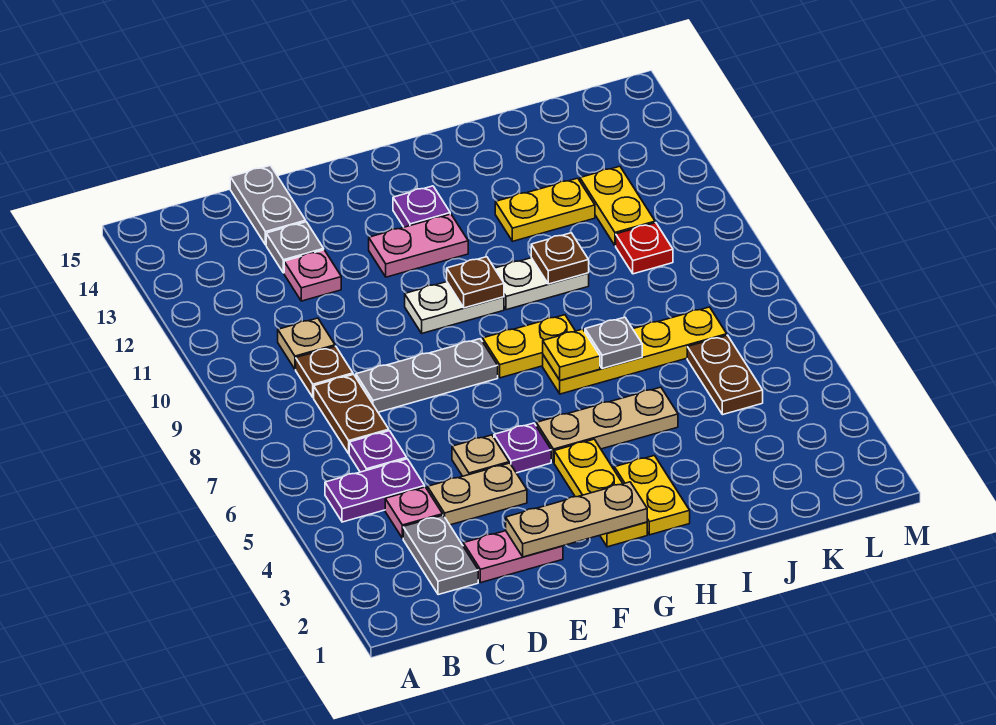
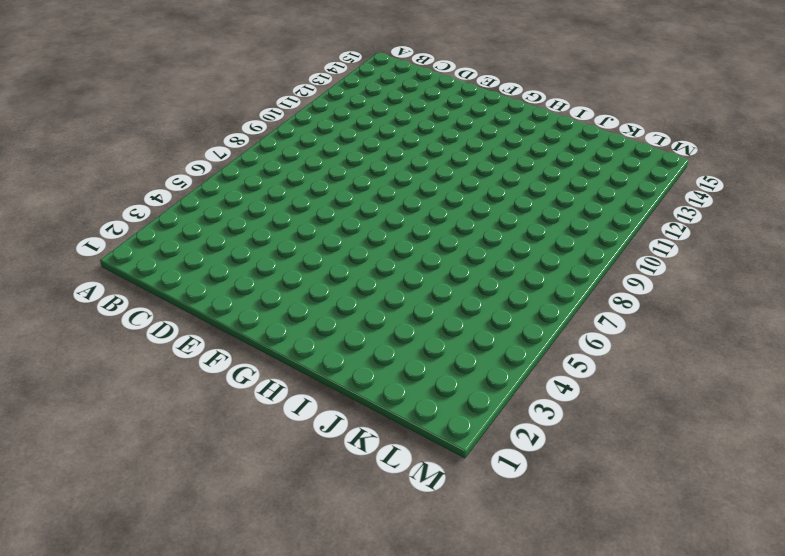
none -> purple plate B5:C5 level 1
none -> grey plate C2:C3 level 1
none -> pink plate C4 level 1
none -> purple plate C6 level 1

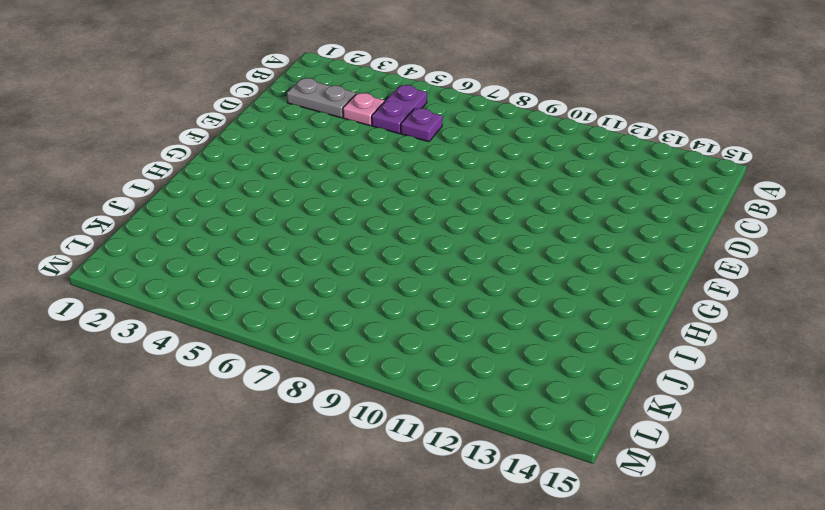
none -> brown plate C7:C8 level 1
none -> brown plate C9 level 1
none -> tan plate C10 level 1
none -> pink plate D2:E2 level 1

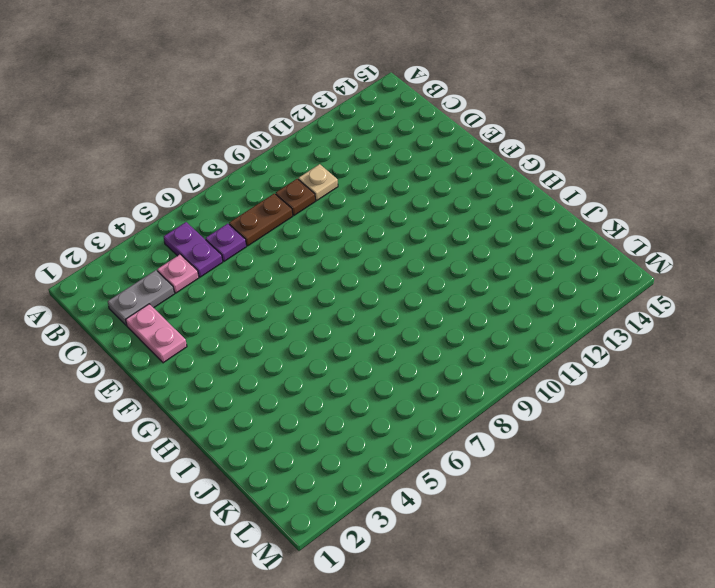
none -> tan plate D4:E4 level 1
none -> grey plate D8:F8 level 1
none -> pink plate D12 level 1
none -> grey plate D13 level 1

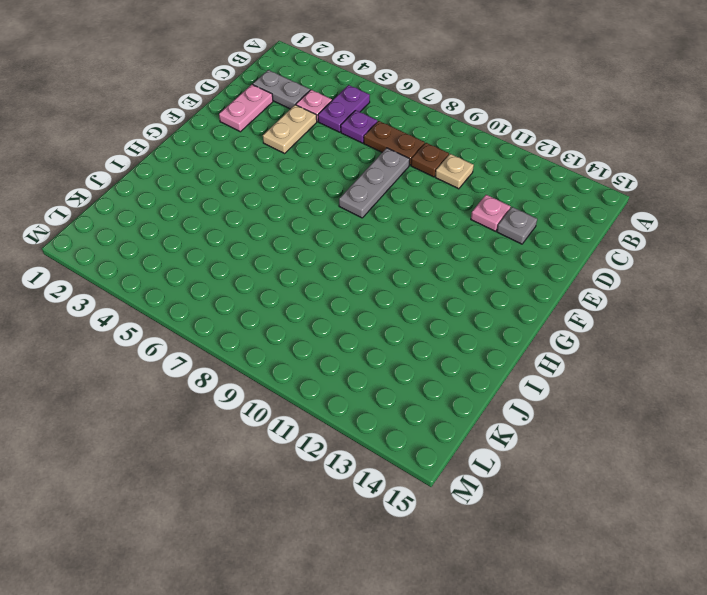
none -> grey plate D14:D15 level 1
none -> tan plate E5 level 1
none -> purple plate F5 level 1
none -> white plate F10:G10 level 1

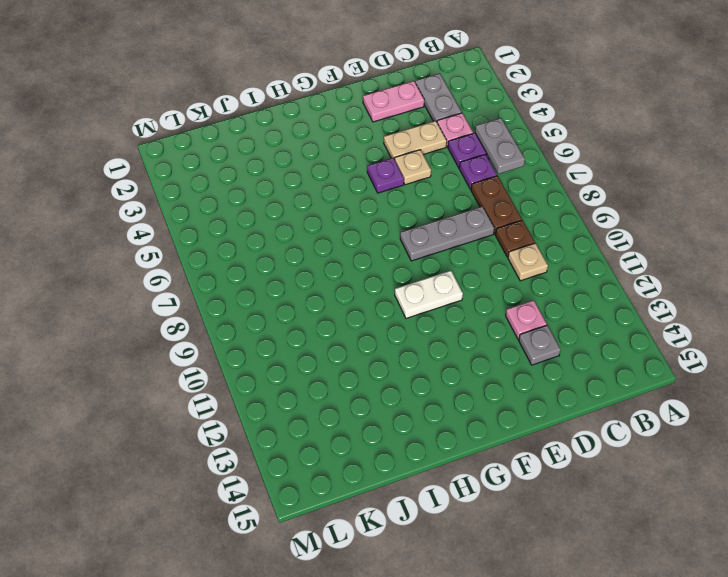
grey plate B5:B6 level 2 -> grey plate D14:D15 level 1
none -> pink plate F12:G12 level 1
none -> yellow plate G2:G4 level 1
none -> tan plate G5:I5 level 1
none -> yellow plate G8:H8 level 1

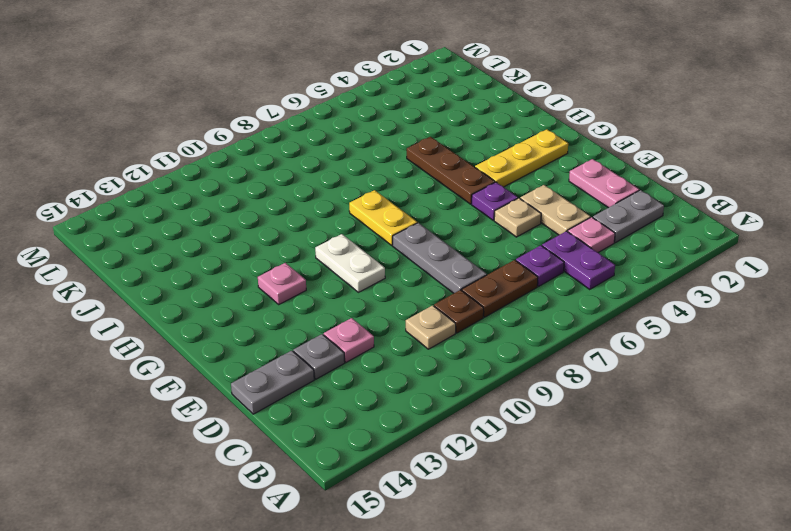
brown plate G5:I5 level 1 -> tan plate G5:I5 level 1
pink plate G12 level 1 -> pink plate F12:G12 level 1
none -> purple plate G13 level 1
none -> yellow plate H2:H3 level 1
none -> yellow plate H7:K7 level 1
none -> white plate H10:I10 level 1

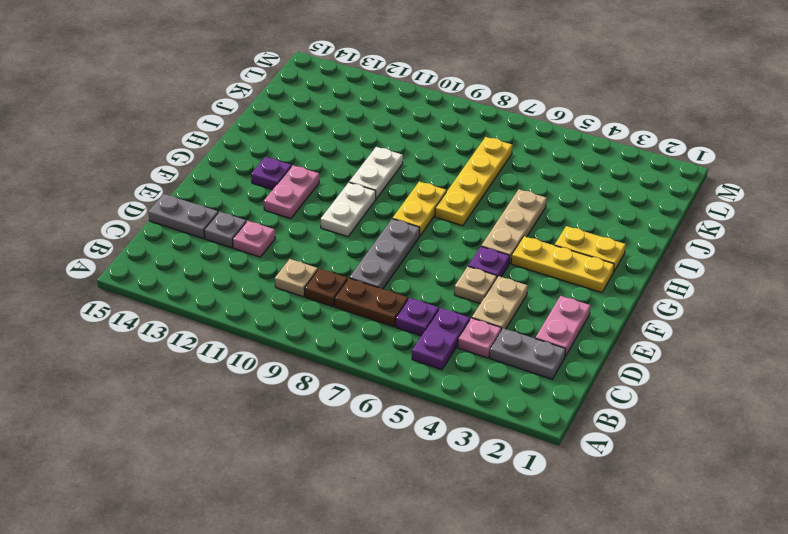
none -> yellow plate I12:J12 level 1
none -> brown plate K5:K6 level 1
none -> red plate K10 level 1
none -> yellow plate K11:K12 level 1

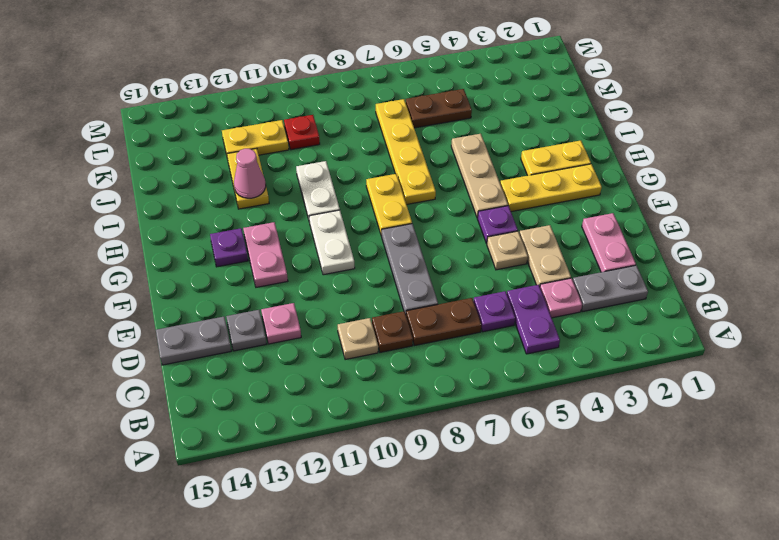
pink cone I12 level 2 -> none
none -> tan plate E2:G2 level 2
none -> brown plate G10 level 2
none -> yellow plate H7 level 2
none -> grey plate I7 level 2

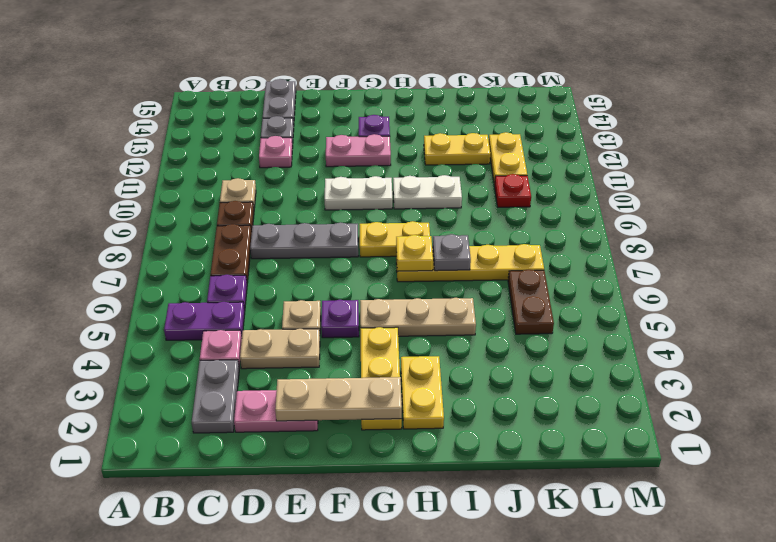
none -> brown plate G10 level 2
none -> brown plate I10 level 2

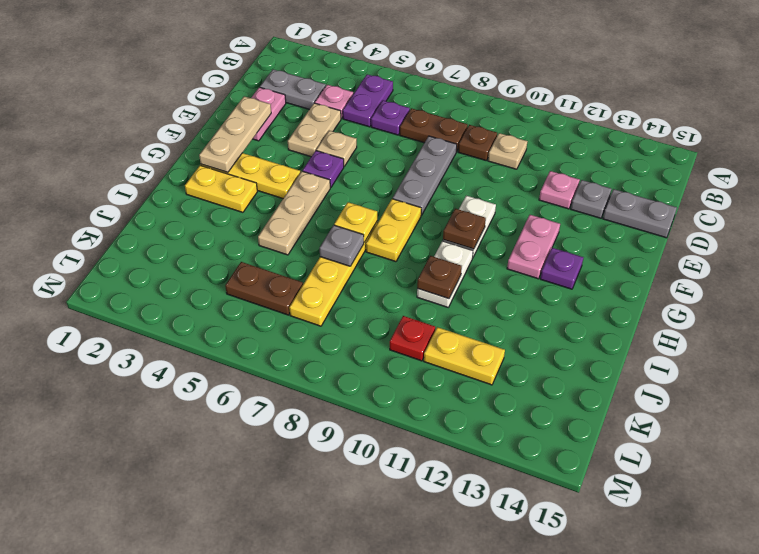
none -> yellow plate I12:J12 level 1

